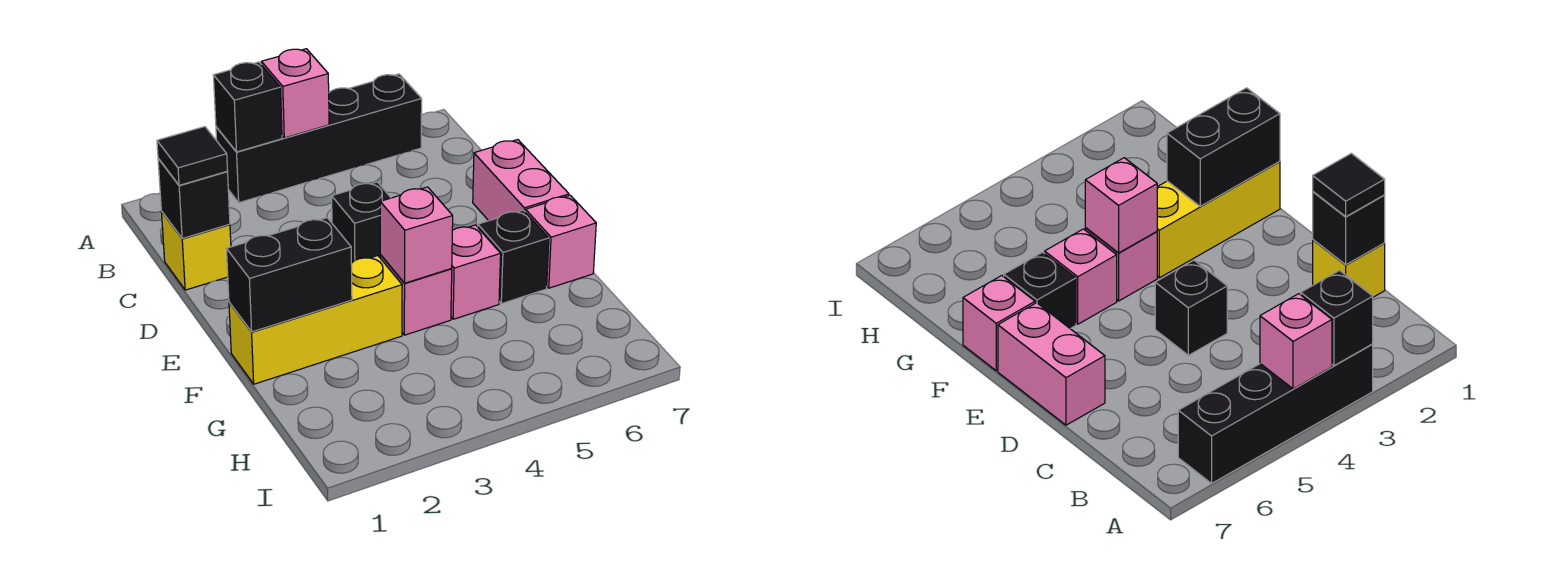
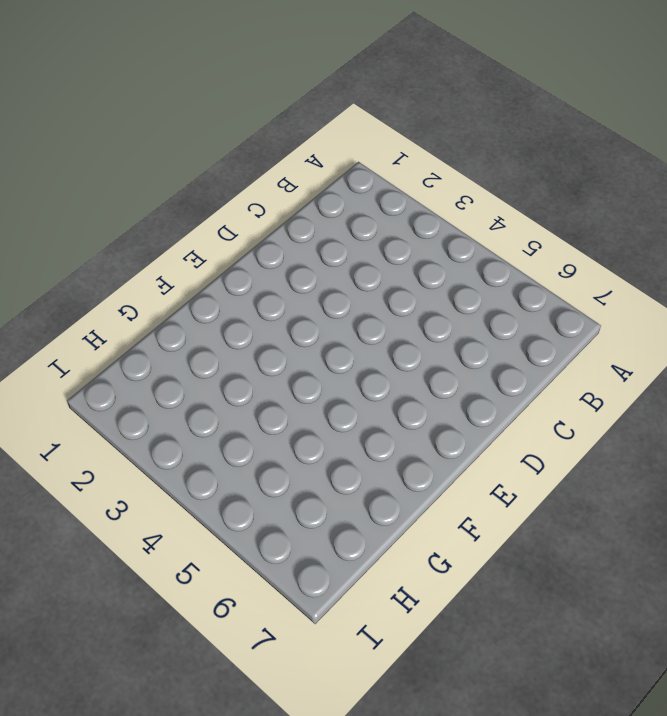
none -> black brick A3:A6 level 1
none -> yellow brick C1 level 1
none -> black brick D4 level 1

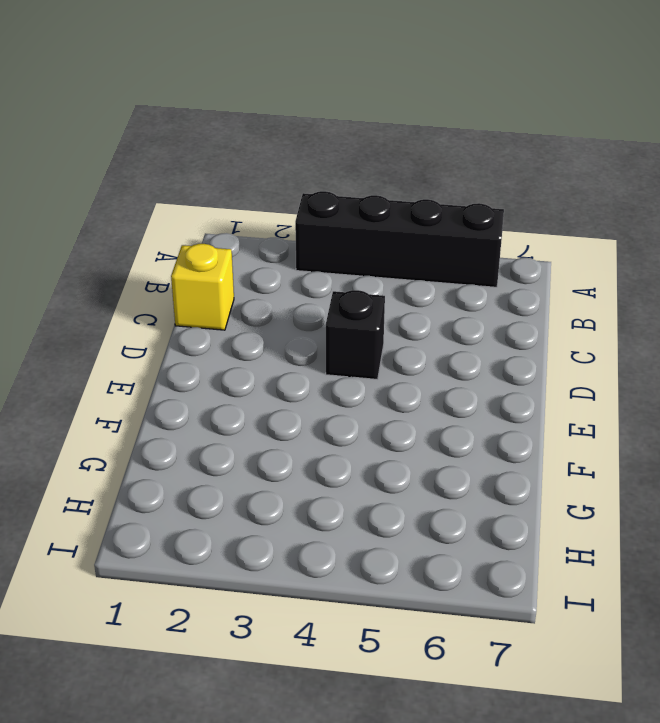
none -> pink brick D7:E7 level 1
none -> yellow brick F1:F3 level 1
none -> pink brick F4 level 1

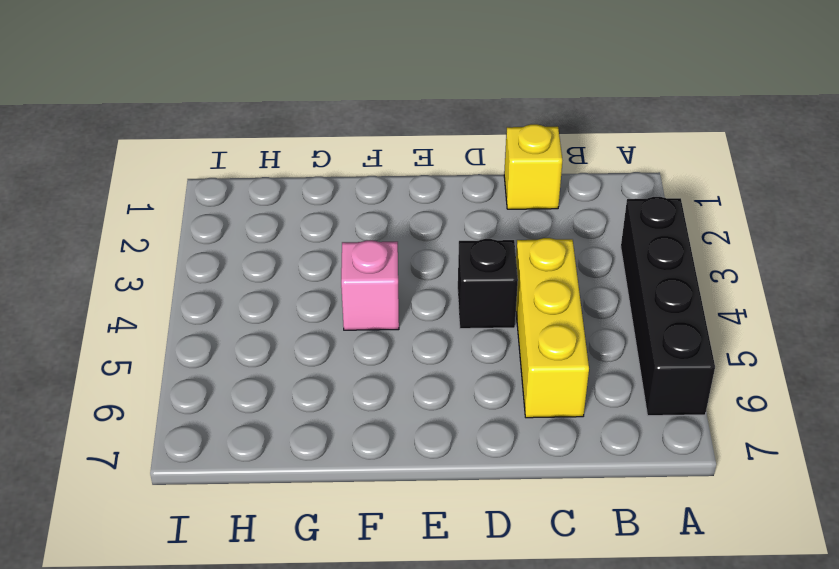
yellow brick C4:C6 level 1 -> yellow brick F1:F3 level 1
none -> pink brick D7:E7 level 1
none -> pink brick F5 level 1
none -> black brick F6 level 1

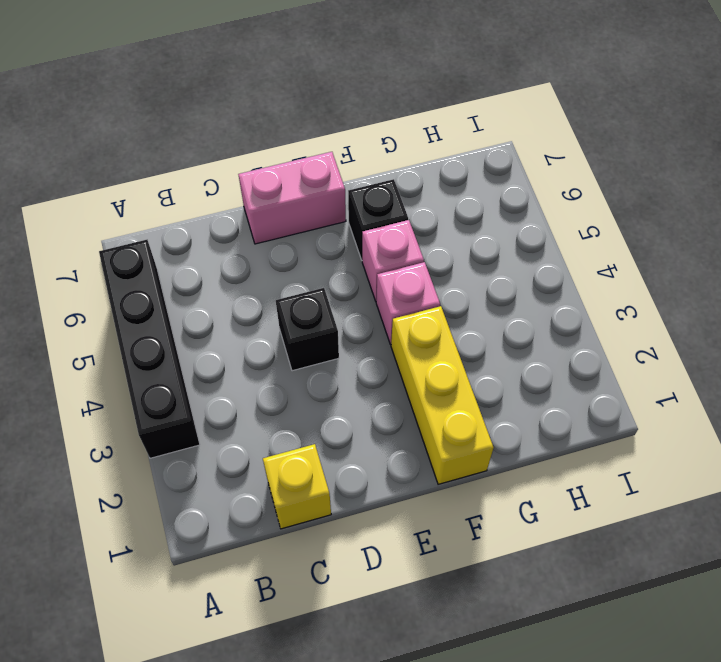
none -> pink brick F7 level 1
none -> black brick A3 level 2
none -> pink brick A4 level 2

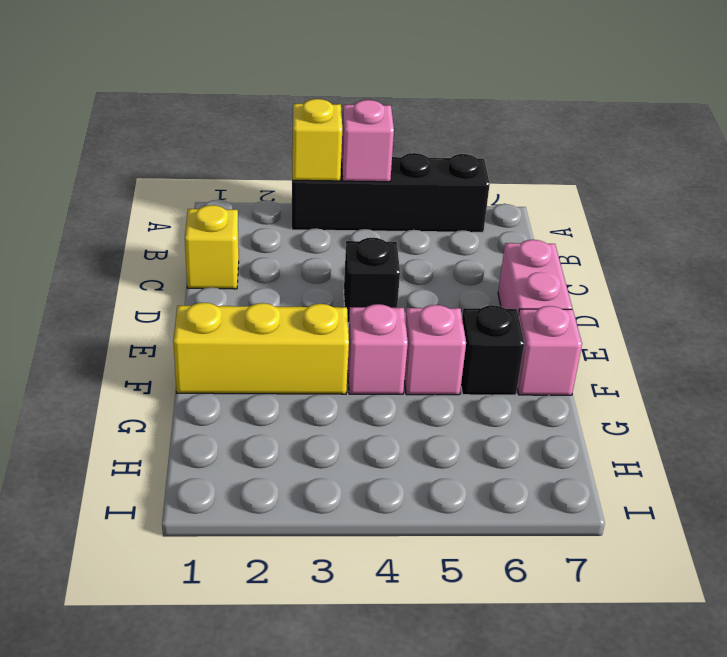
yellow brick A3 level 2 -> black brick A3 level 2
none -> black brick C1 level 2
none -> black brick F1:F2 level 2
none -> pink brick F4 level 2

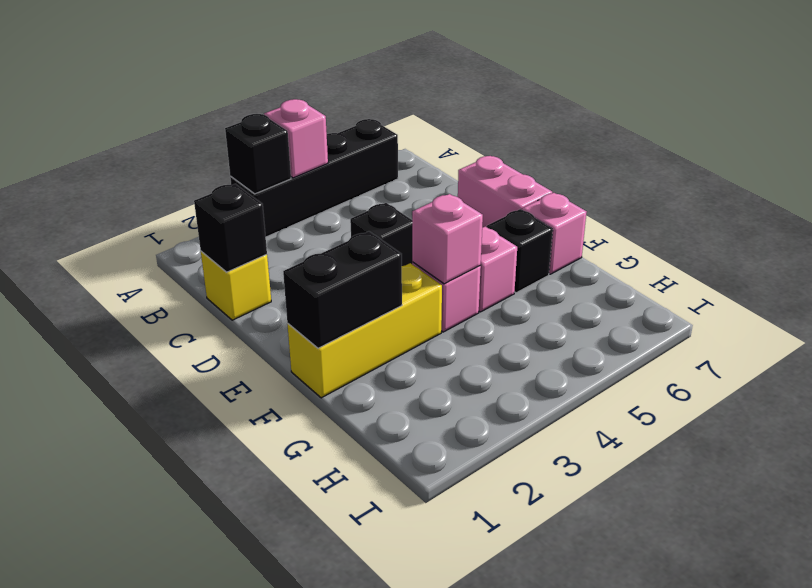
none -> black tile C1 level 3

